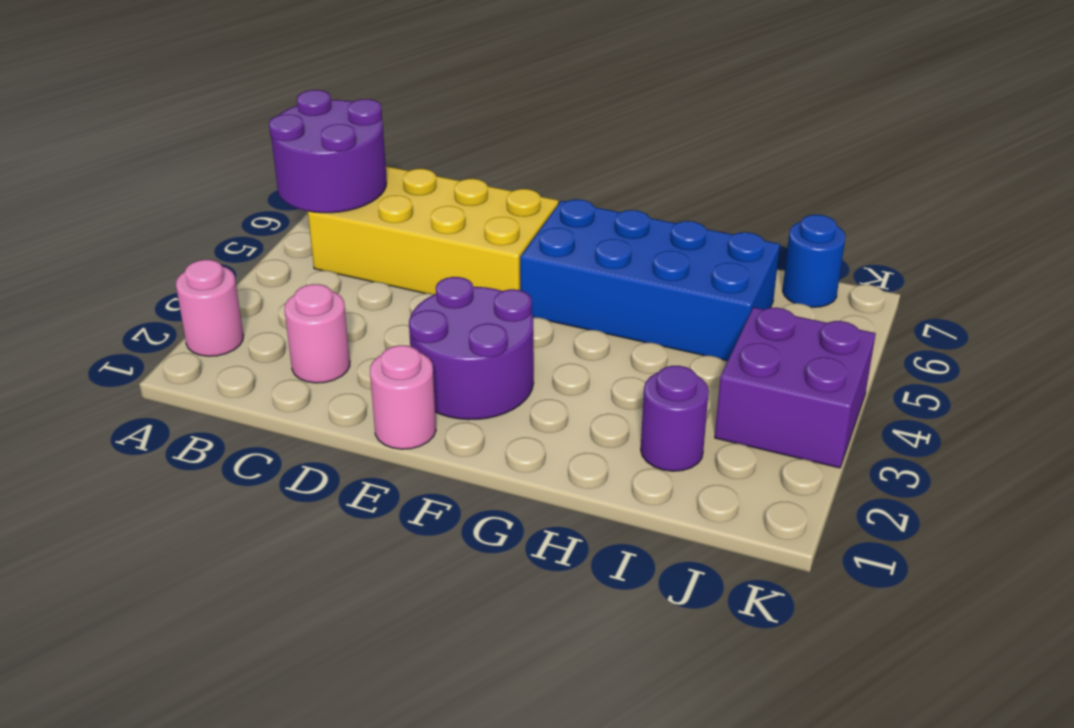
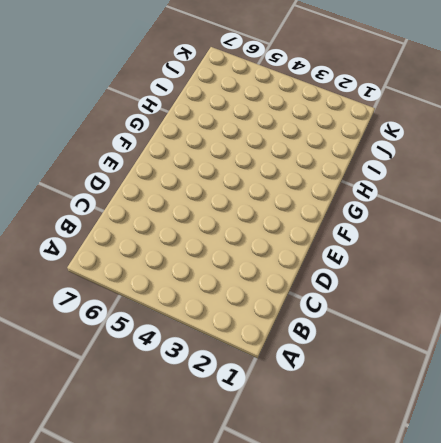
none -> pink round brick A2 level 1
none -> yellow brick B5:E6 level 1

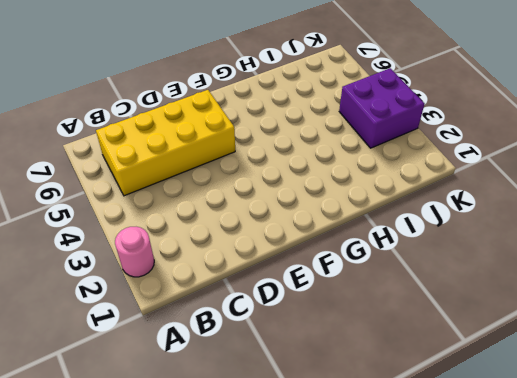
none -> pink round brick C2 level 1
none -> pink round brick E1 level 1

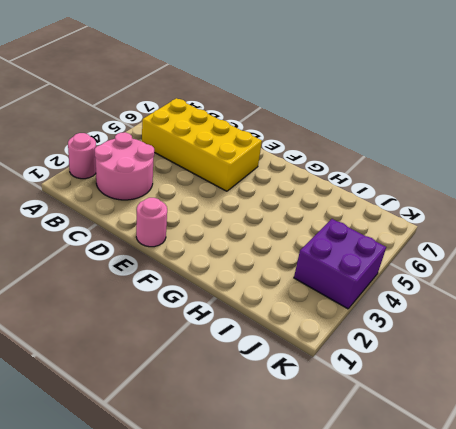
pink round brick B2:C3 level 1 -> pink round brick C2 level 1
none -> purple round brick E2:F3 level 1
none -> blue brick F5:I6 level 1

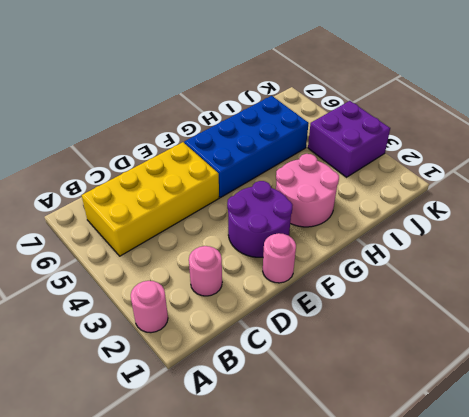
pink round brick G2:H3 level 1 -> none
none -> purple round brick I2 level 1
none -> blue round brick J7 level 1

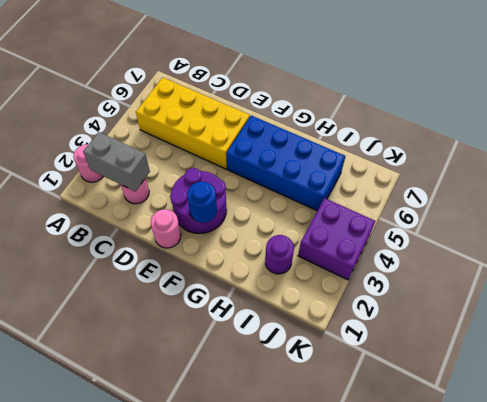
grey brick B2:C2 level 2 -> none
blue round brick F2 level 2 -> blue round brick J7 level 1
none -> purple round brick A5:B6 level 2

